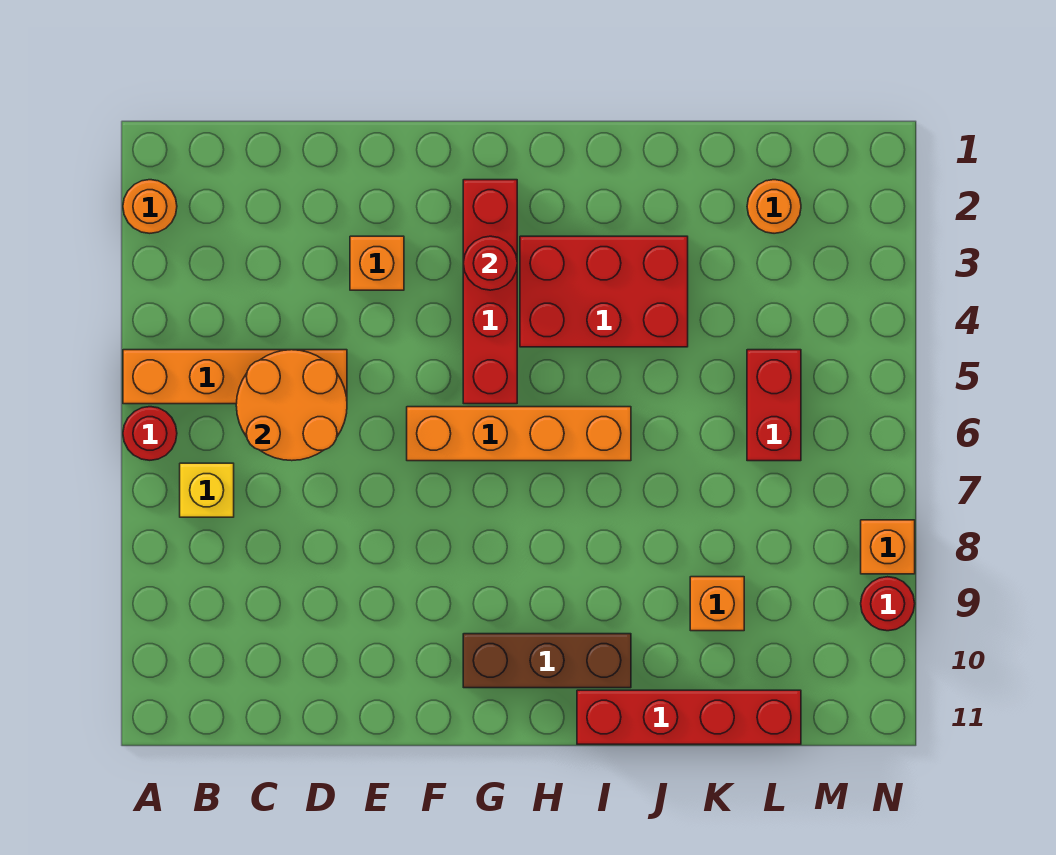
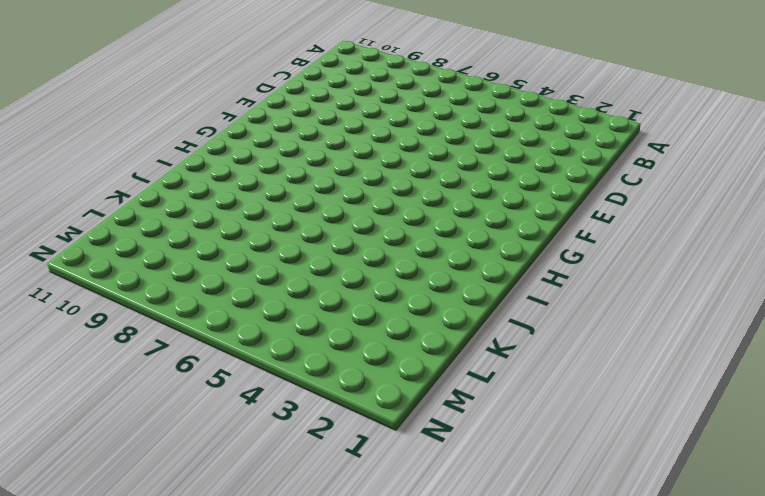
none -> orange round brick A2 level 1
none -> orange brick A5:D5 level 1
none -> red round brick A6 level 1

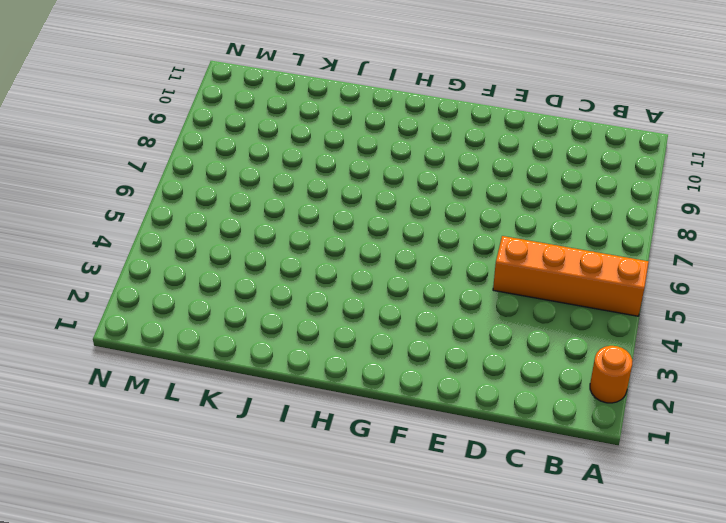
none -> red round brick A6 level 1
none -> yellow brick B7 level 1
none -> orange brick E3 level 1

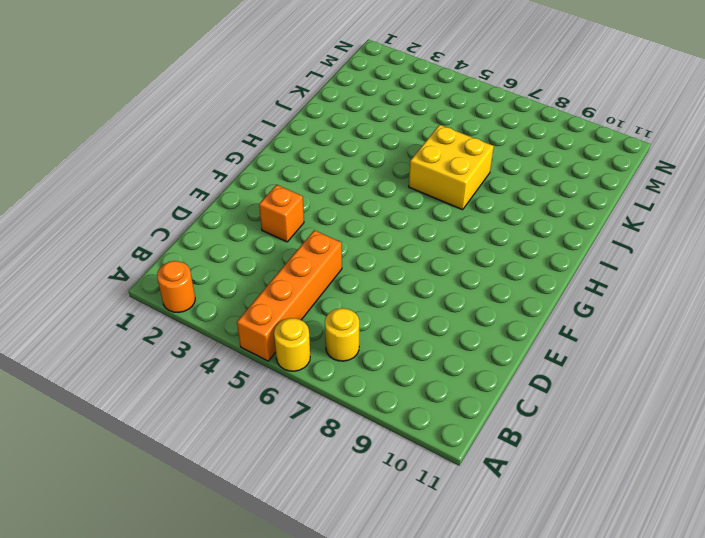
yellow round brick A6 level 1 -> red round brick A6 level 1
yellow round brick B7 level 1 -> yellow brick B7 level 1
yellow brick I6:J7 level 1 -> orange brick F6:I6 level 1
none -> red brick G2:G5 level 1
none -> brown brick G10:I10 level 1
none -> red brick H3:J4 level 1

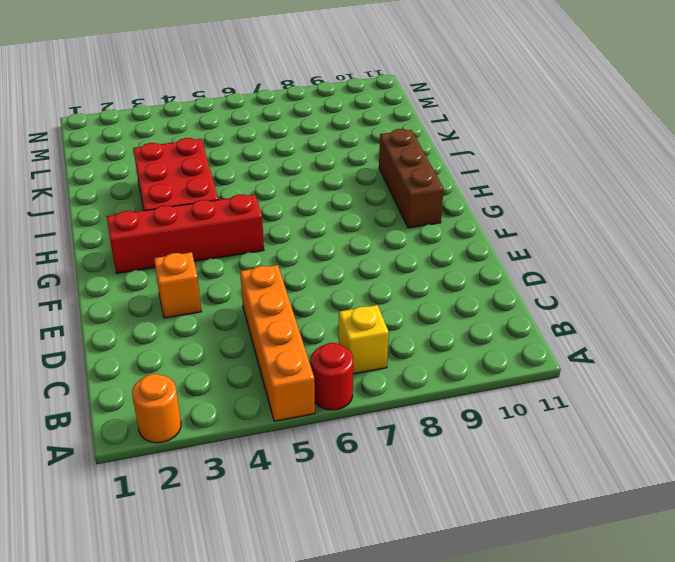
none -> orange brick F6:I6 level 1
none -> red brick I11:L11 level 1
none -> orange brick K9 level 1

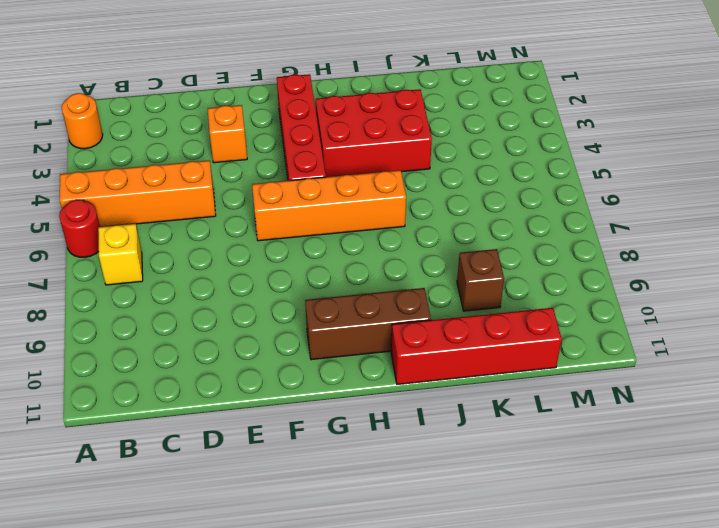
brown brick K9 level 1 -> orange brick K9 level 1
none -> orange round brick L2 level 1
none -> red brick L5:L6 level 1
none -> orange brick N8 level 1

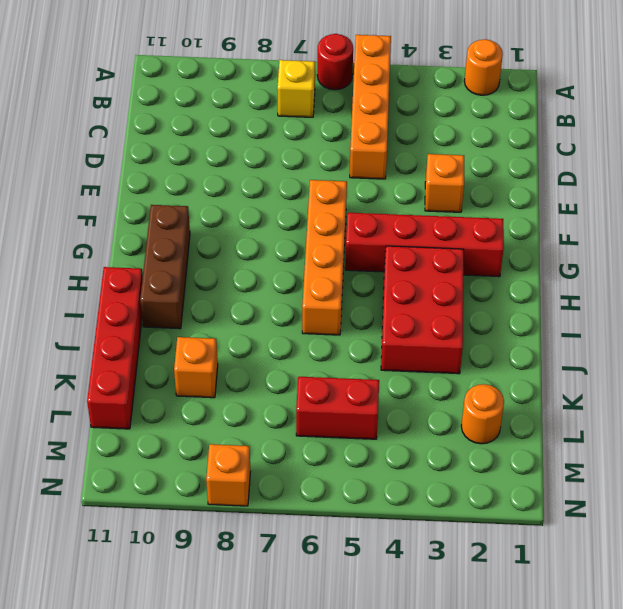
none -> red round brick N9 level 1
none -> orange round brick C5:D6 level 2
none -> red round brick G3 level 2

